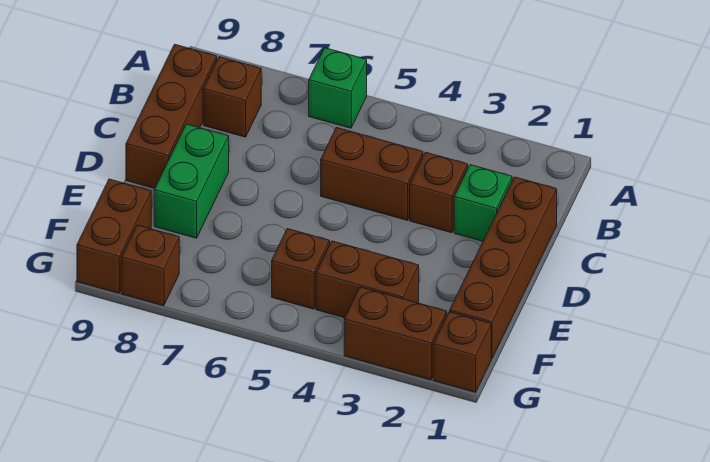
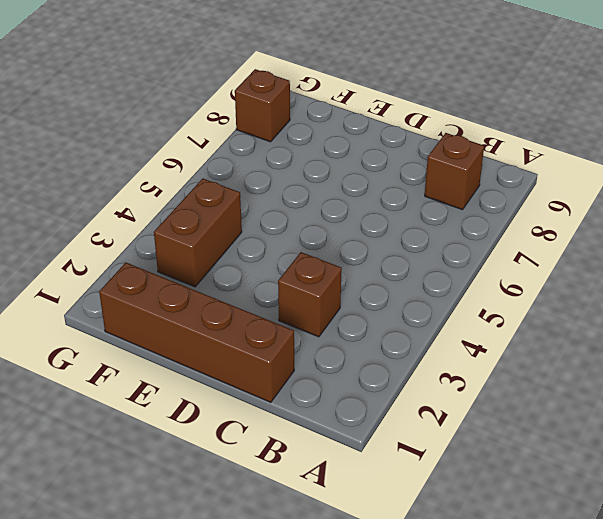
none -> green brick A6 level 1
none -> brown brick B9:D9 level 1
none -> green brick C2 level 1

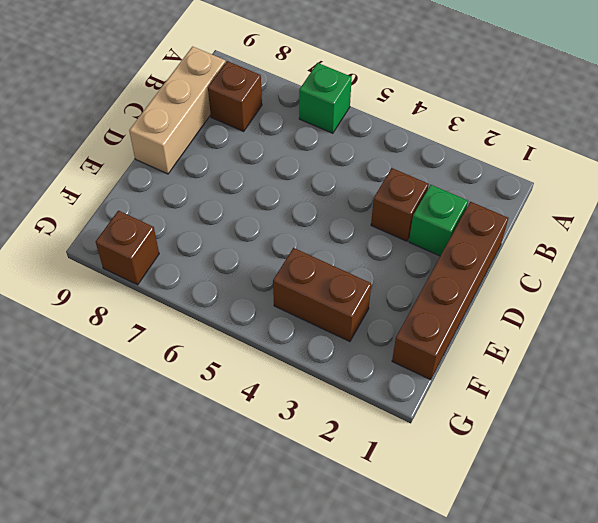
tan brick B9:D9 level 1 -> brown brick B9:D9 level 1
none -> brown brick C4:C5 level 1
none -> green brick D8:E8 level 1
none -> brown brick F5 level 1

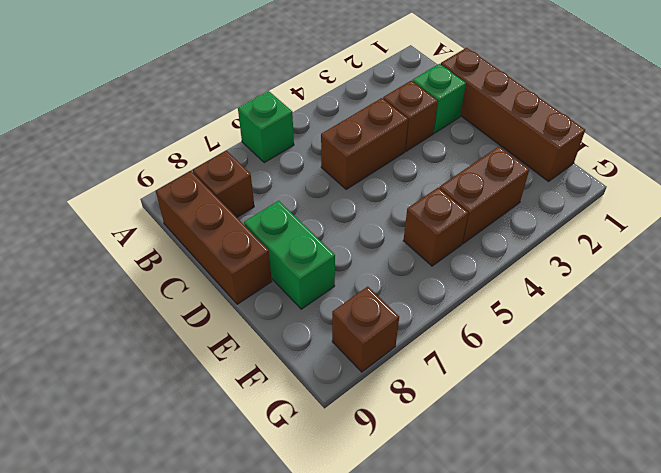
none -> brown brick F9:G9 level 1
none -> brown brick G1 level 1
none -> brown brick G2:G3 level 1

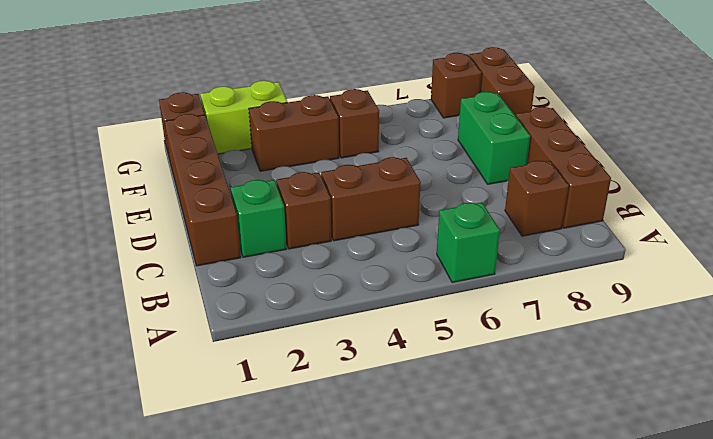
lime brick G2:G3 level 1 -> brown brick G2:G3 level 1

